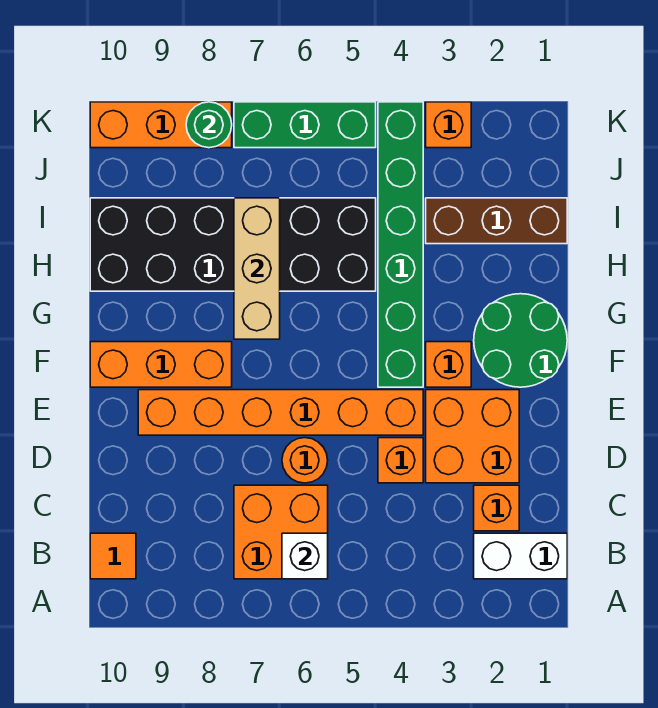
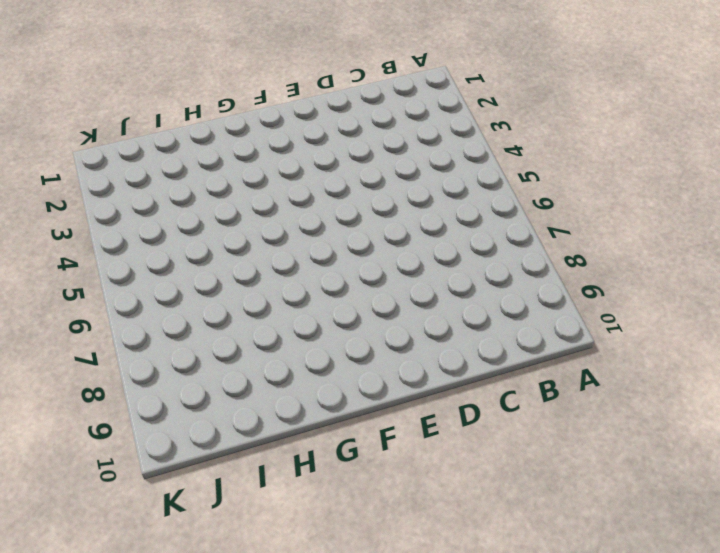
none -> white brick B1:B2 level 1
none -> orange brick B6:C7 level 1
none -> orange tile B10 level 1

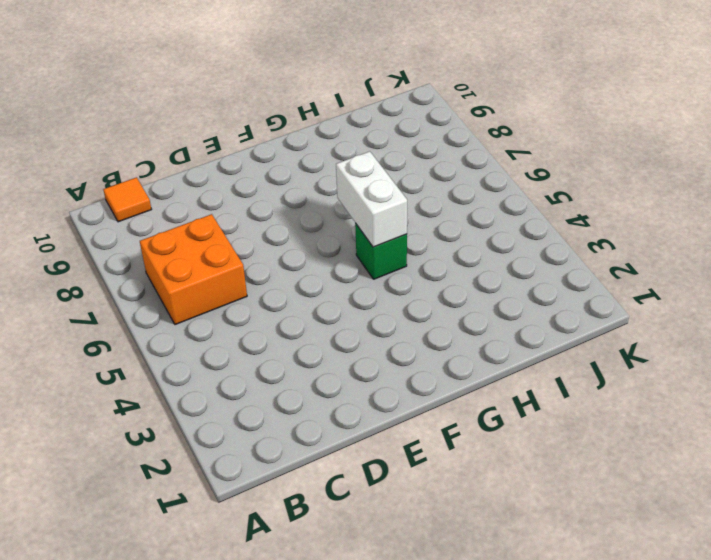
green brick G5 level 1 -> none
white brick G5:G6 level 2 -> white brick B1:B2 level 1
none -> orange brick C2 level 1
none -> orange brick D2:E3 level 1
none -> orange brick D4 level 1

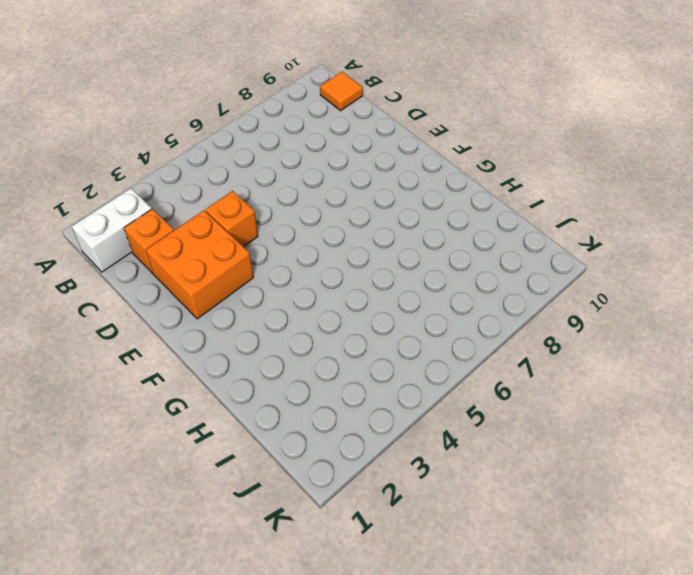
none -> orange brick B6:C7 level 1
none -> orange round brick D6 level 1
none -> orange brick E4:E9 level 1

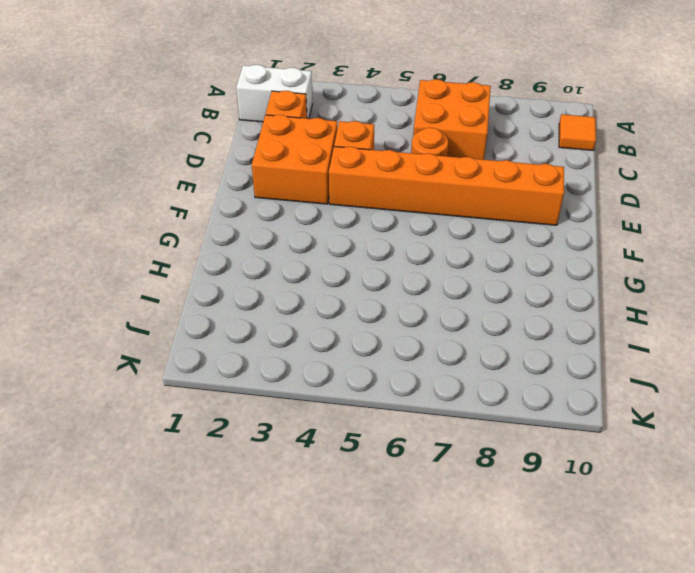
none -> green round brick F1:G2 level 1
none -> orange brick F3 level 1
none -> green brick F4:K4 level 1

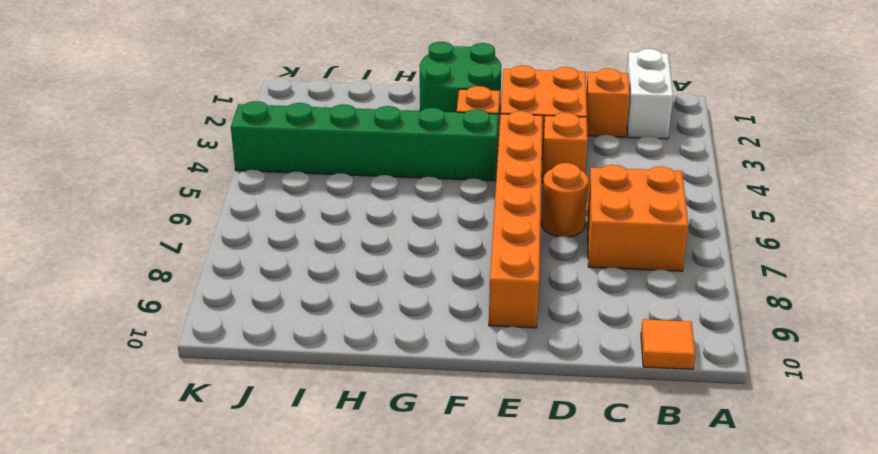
none -> orange brick F8:F10 level 1
none -> black brick H5:I10 level 1
none -> brown brick I1:I3 level 1

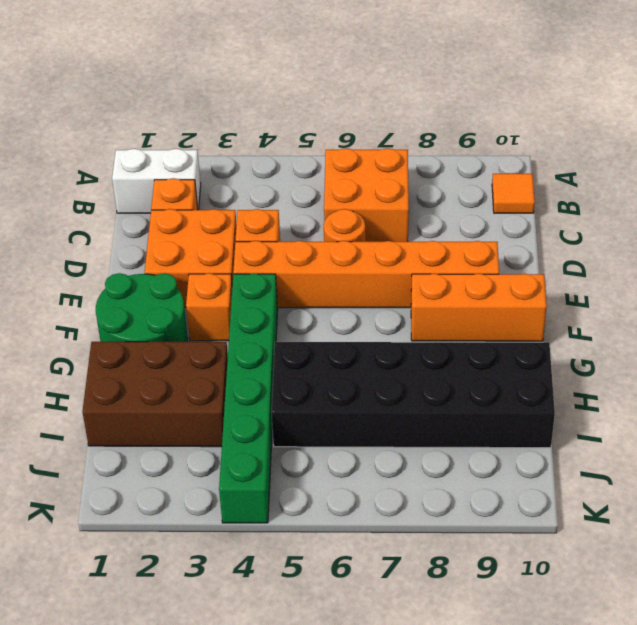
brown brick H1:I3 level 1 -> brown brick I1:I3 level 1
none -> orange brick K3 level 1
none -> green brick K5:K7 level 1
none -> orange brick K8:K10 level 1

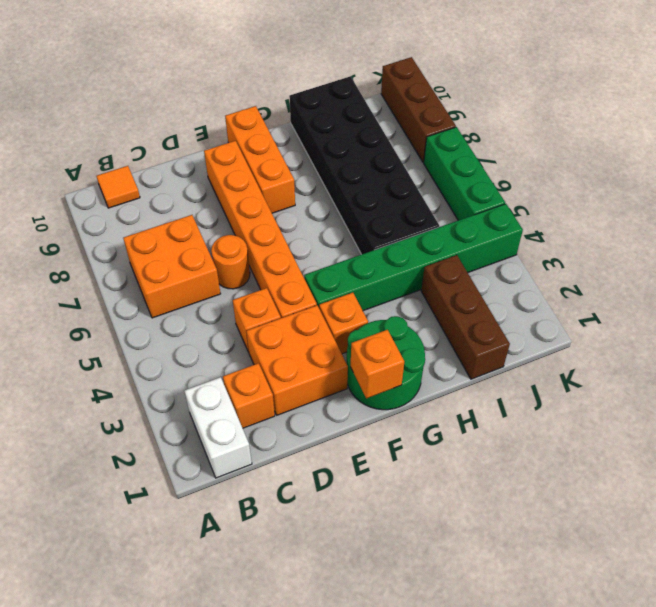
orange brick F1 level 2 -> orange brick K3 level 1
brown brick K8:K10 level 1 -> orange brick K8:K10 level 1
none -> white brick B6 level 2
none -> tan brick G7:I7 level 2
none -> green round brick K8 level 2

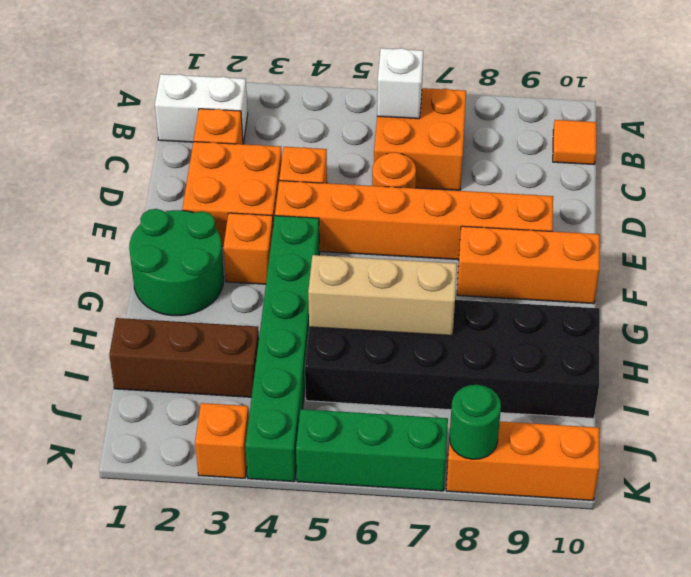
tan brick H5:H7 level 2 -> tan brick G7:I7 level 2

